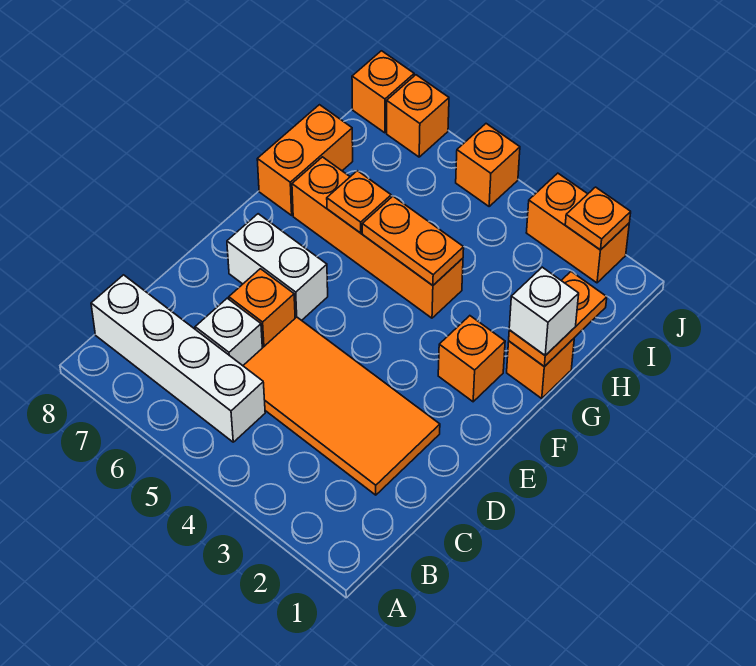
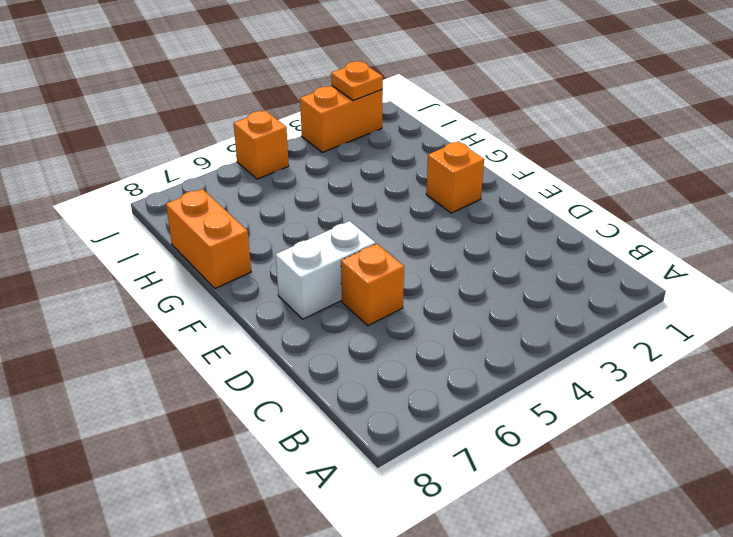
none -> white brick B5:B8 level 1
none -> orange tile C2:D5 level 1
none -> white brick C6 level 1

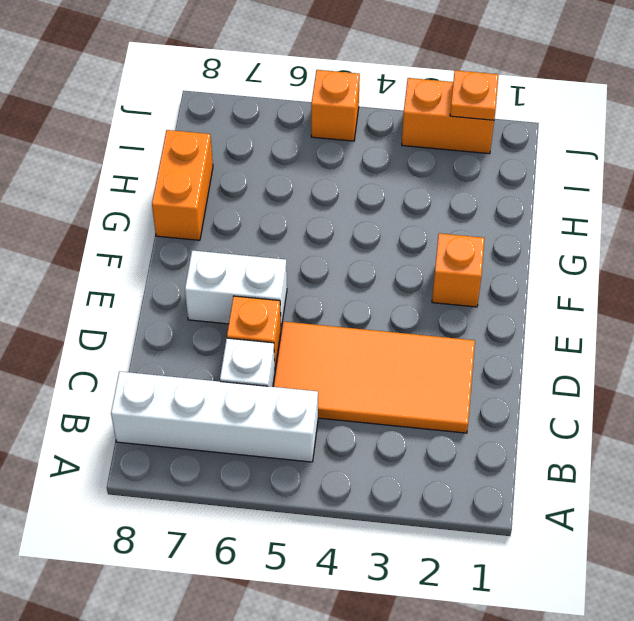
none -> orange brick G1 level 1
none -> orange brick G4:G7 level 1
none -> orange brick J7 level 1

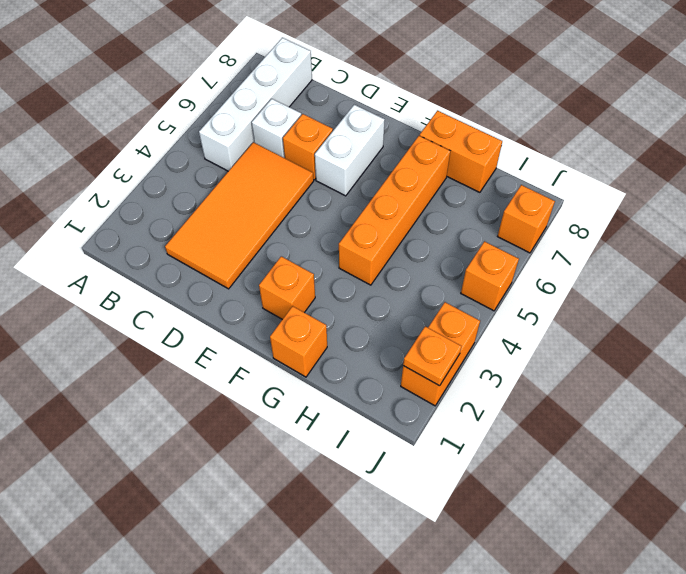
none -> orange brick J8 level 1
none -> orange plate G1:H1 level 2
none -> orange plate G4:G5 level 2

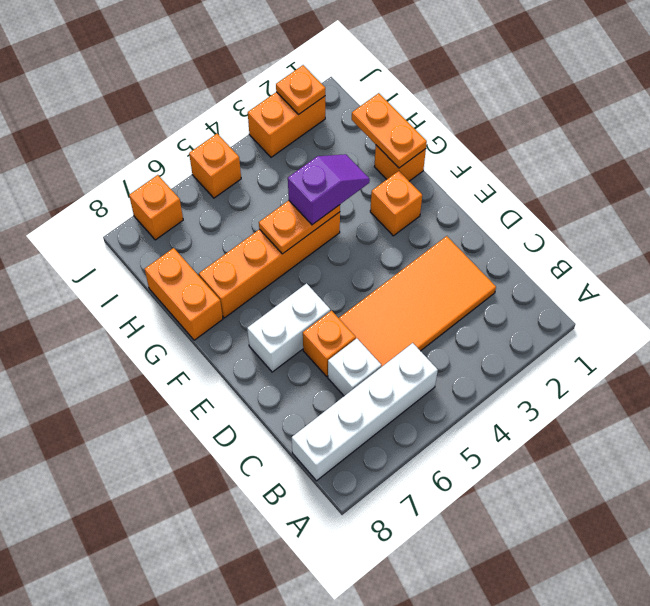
purple slope G3:G4 level 3 top 4 -> none
none -> orange brick J8 level 1
none -> orange plate G6 level 2
none -> white brick G1 level 3

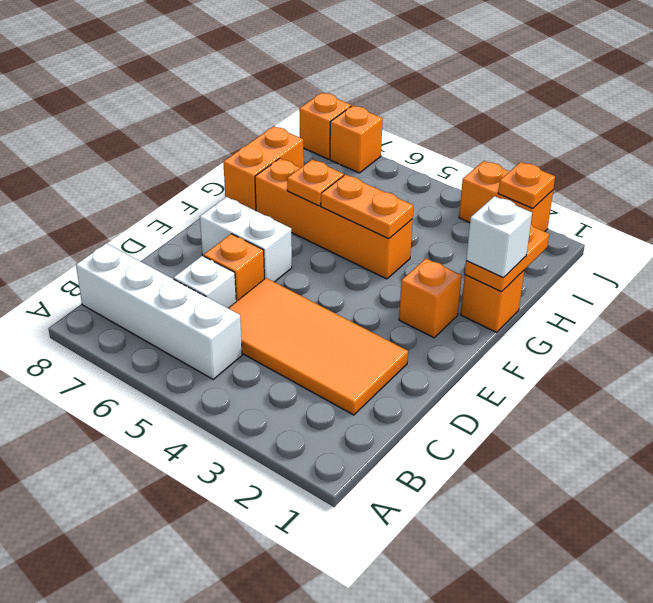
none -> orange brick J5 level 1

